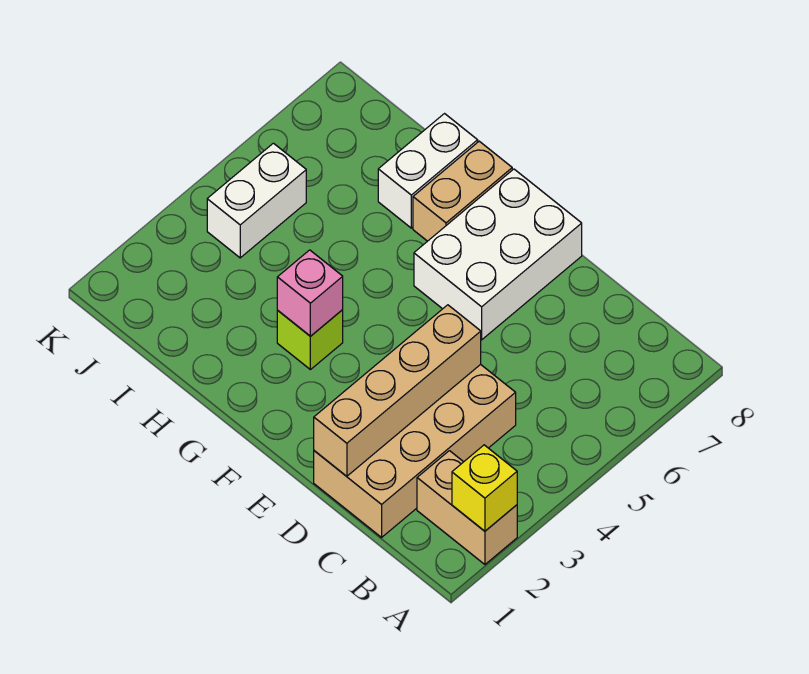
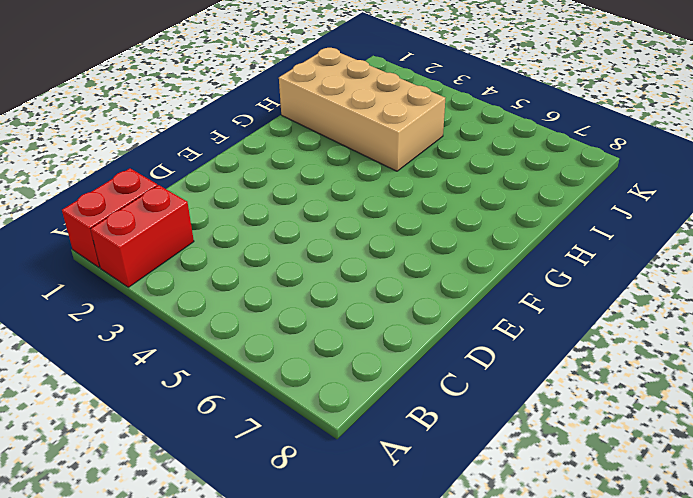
red brick A1:B1 level 1 -> none
red brick A2:B2 level 1 -> tan brick A2:B2 level 1
tan brick H1:I4 level 1 -> tan brick C1:D4 level 1
none -> white brick E6:F8 level 1
none -> lime brick G3 level 1

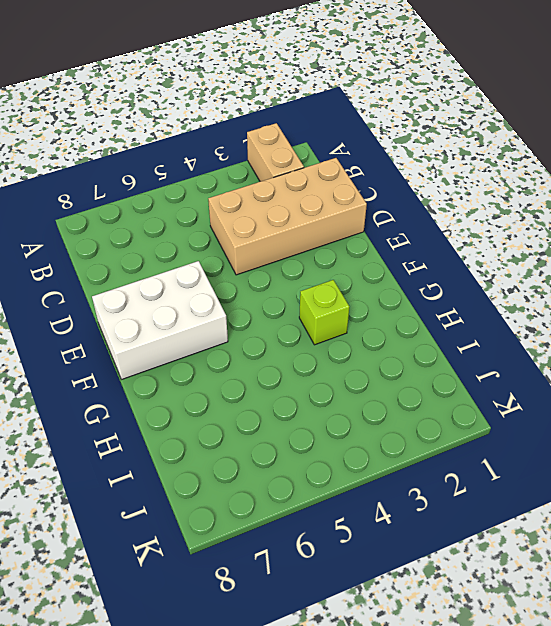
none -> tan brick G7:G8 level 1
none -> white brick H7:H8 level 1

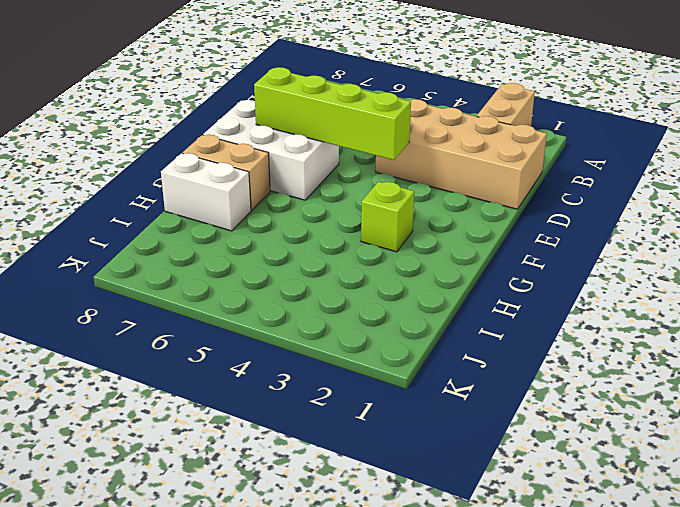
lime brick E4:E7 level 2 -> none
none -> white brick J4:J5 level 1
none -> yellow brick A2 level 2

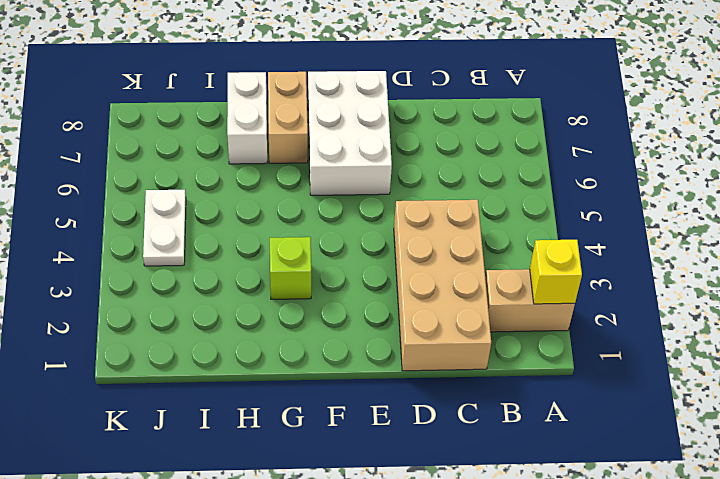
white plate J4:J5 level 1 -> white brick J4:J5 level 1
none -> tan brick D1:D4 level 2
none -> pink brick G3 level 2

